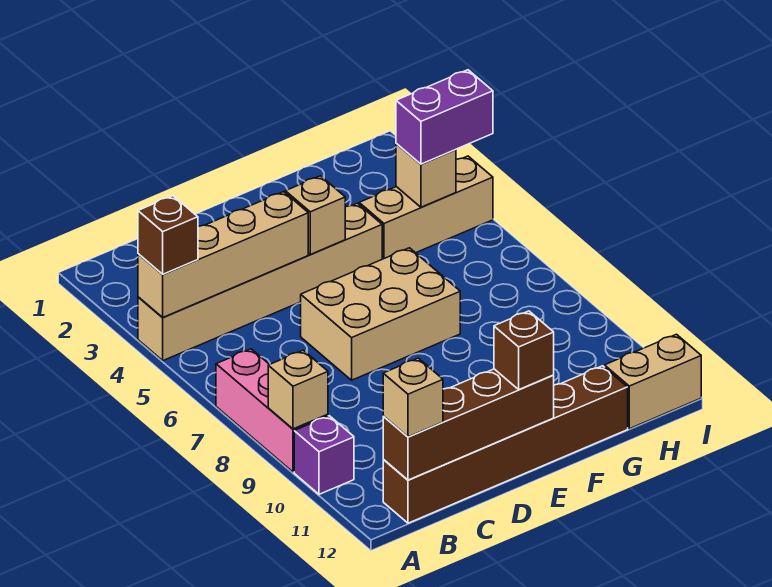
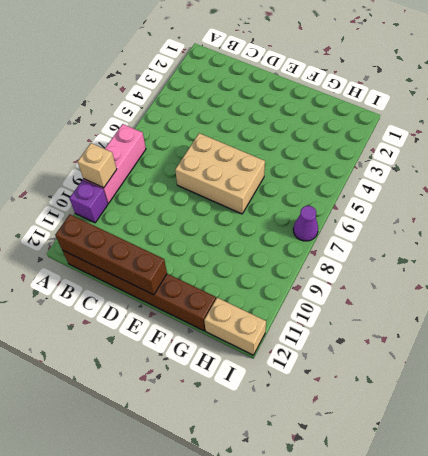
purple cone I7 level 1 -> none
none -> tan brick A4:F4 level 1
none -> tan brick G4:I4 level 1
none -> tan brick A4:D4 level 2

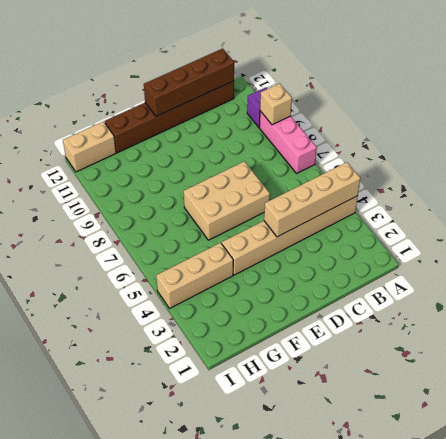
none -> tan brick E4 level 2
none -> tan brick H4 level 2
none -> brown brick A4 level 3

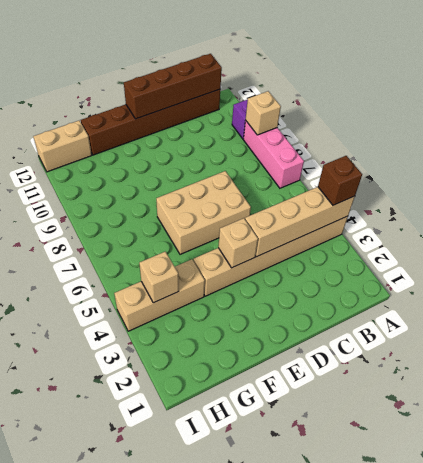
none -> tan brick B12 level 3
none -> brown brick E12 level 3
none -> purple brick H4:I4 level 3

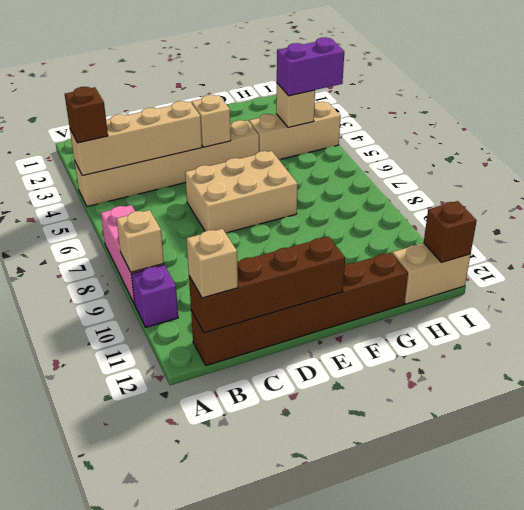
brown brick I12 level 2 -> brown brick E12 level 3

